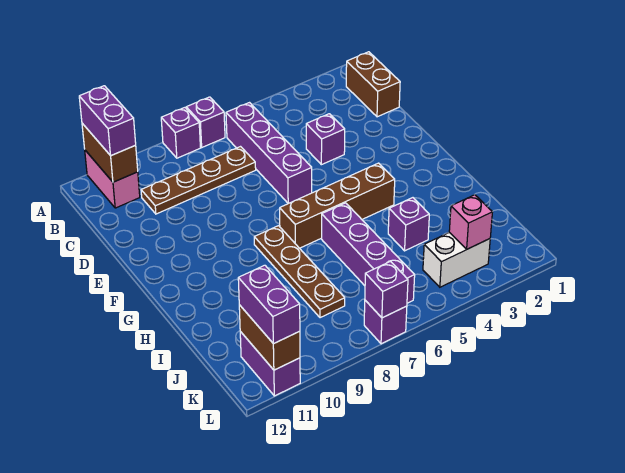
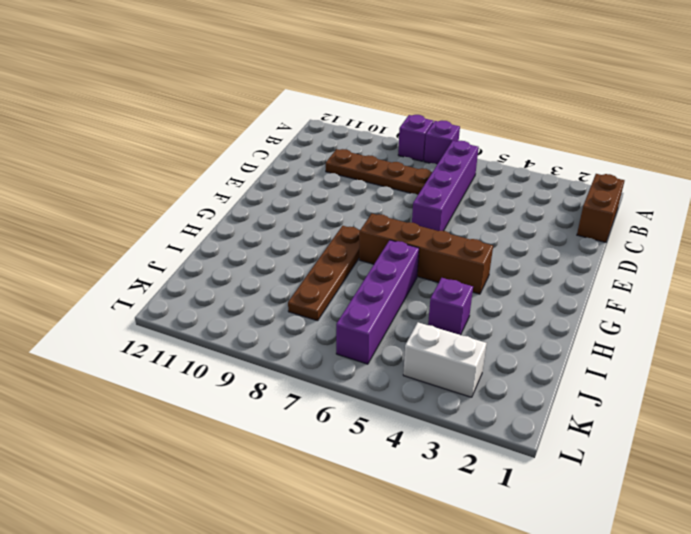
none -> pink brick A11:B11 level 1
none -> purple brick D4 level 1
none -> purple brick K11:L11 level 1

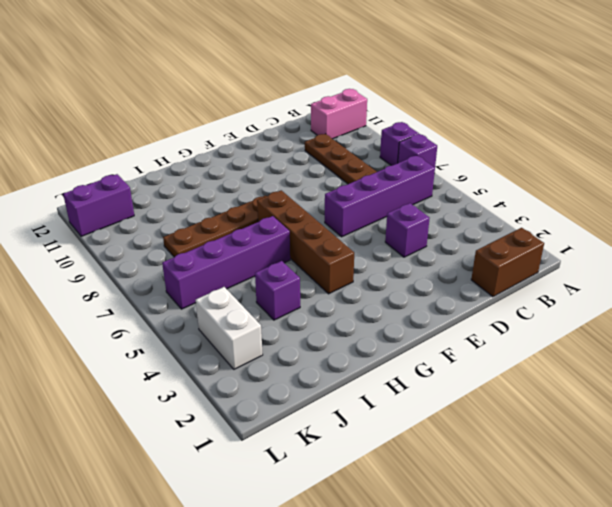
none -> purple brick L7 level 1
none -> brown brick A11:B11 level 2
none -> pink brick K3 level 2

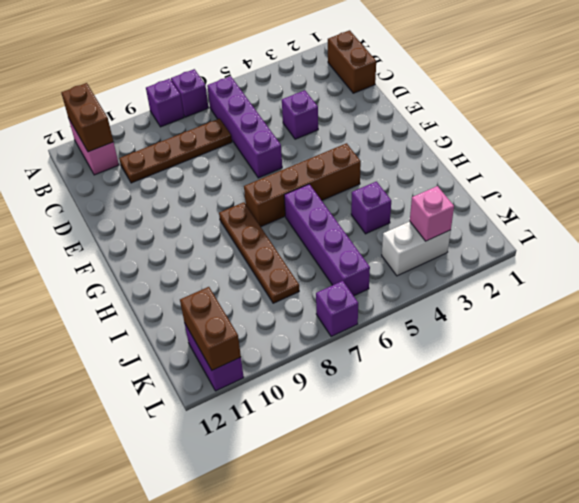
none -> purple brick L7 level 2
none -> purple brick A11:B11 level 3
none -> purple brick K11:L11 level 3

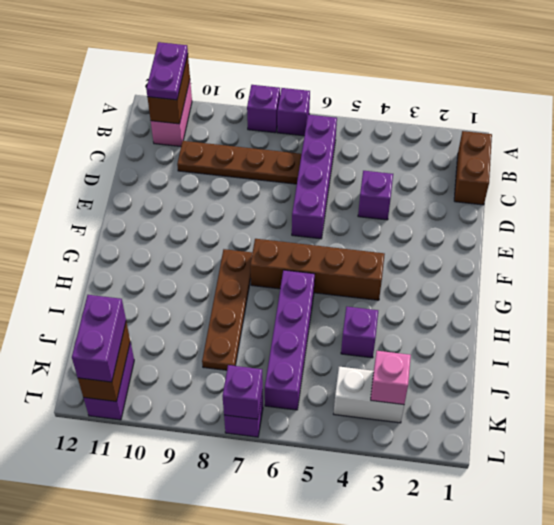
purple plate A11:B11 level 3 -> purple brick A11:B11 level 3

